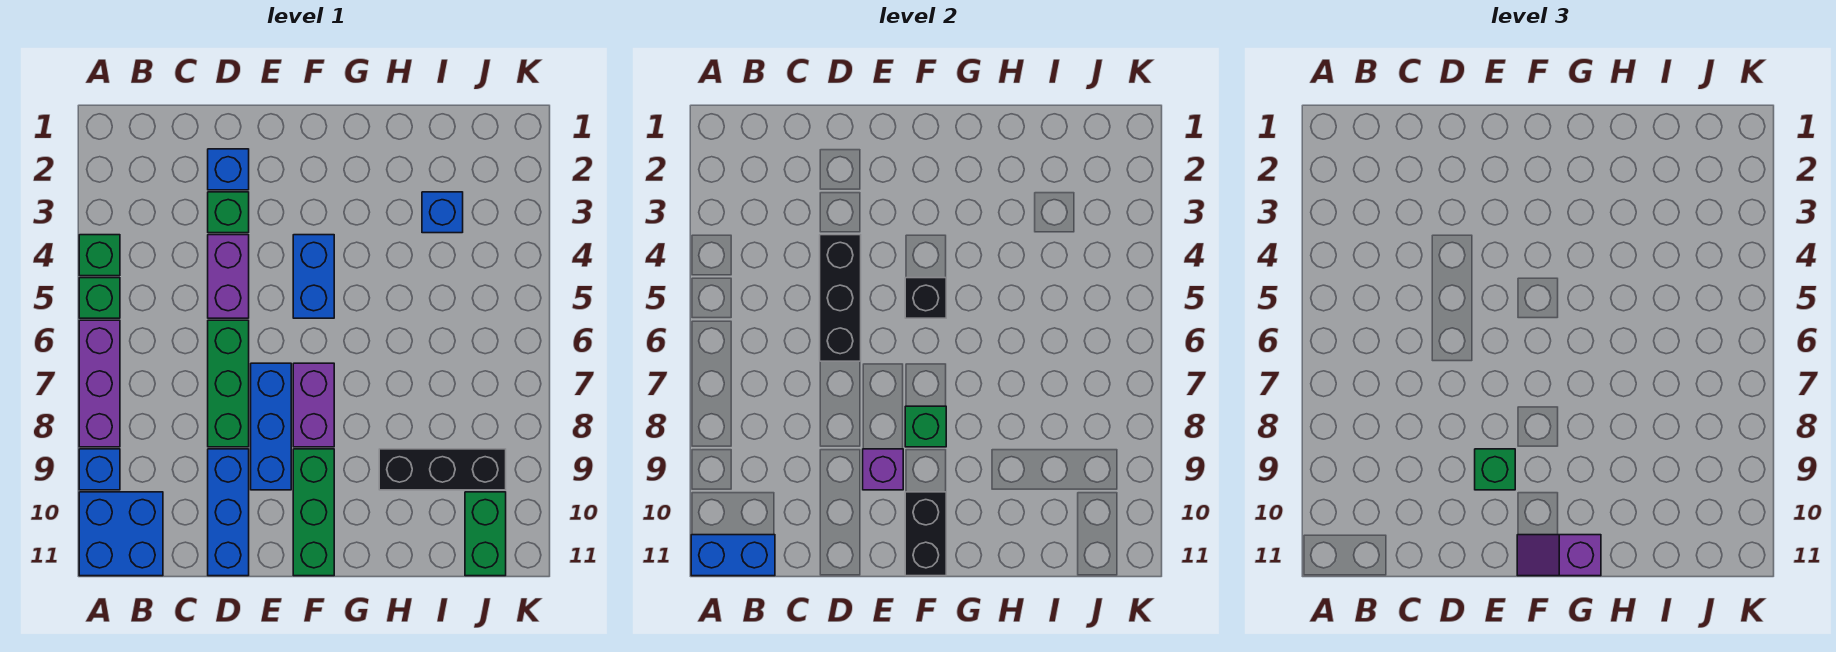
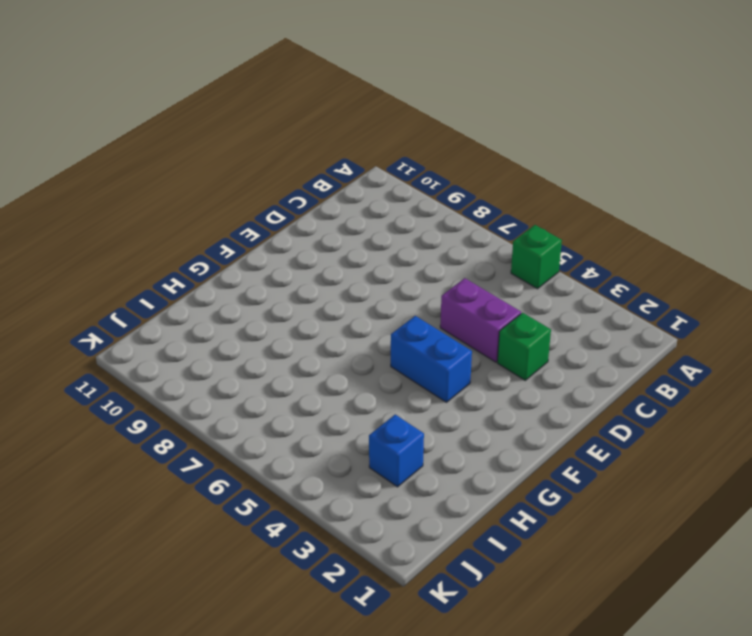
none -> green brick A4 level 1
none -> purple brick A6:A8 level 1
none -> blue brick A9 level 1

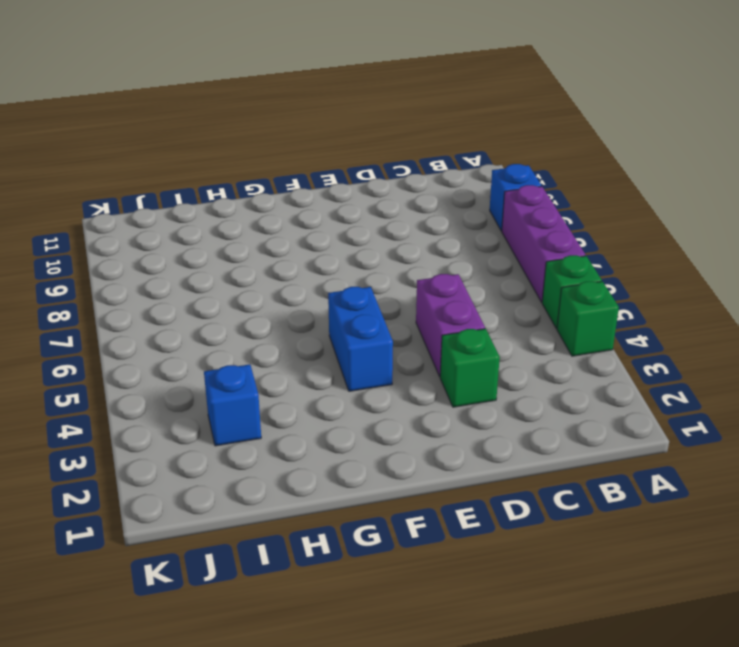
none -> blue brick A10:B11 level 1
none -> blue brick D2 level 1
none -> green brick D6:D8 level 1

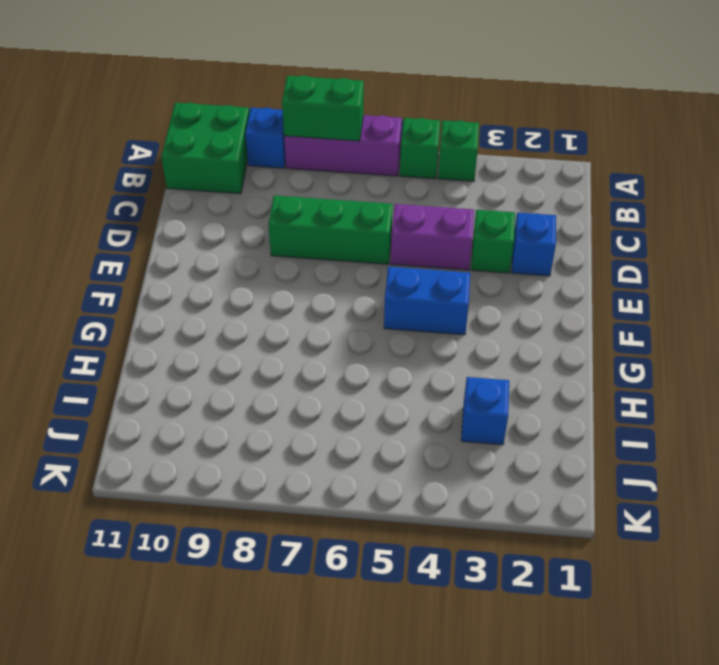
green brick A7:A8 level 2 -> green brick J10:J11 level 1
green brick A10:B11 level 1 -> blue brick A10:B11 level 1
none -> blue brick D9:D11 level 1
none -> blue brick E7:E9 level 1
none -> purple brick F7:F8 level 1

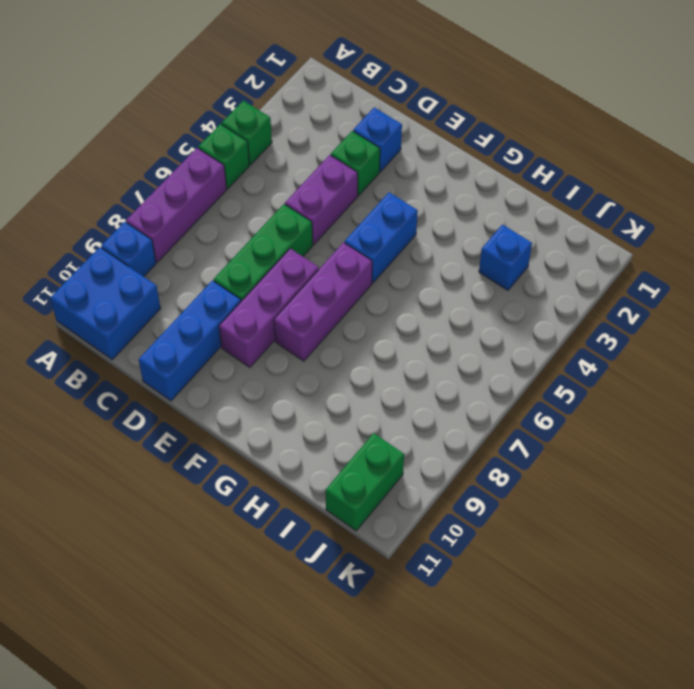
purple brick E7:E9 level 1 -> blue brick E7:E9 level 1
purple brick F6:F8 level 1 -> purple brick F7:F8 level 1
none -> green brick F9:F11 level 1
none -> black brick H9:J9 level 1
none -> blue brick A11:B11 level 2

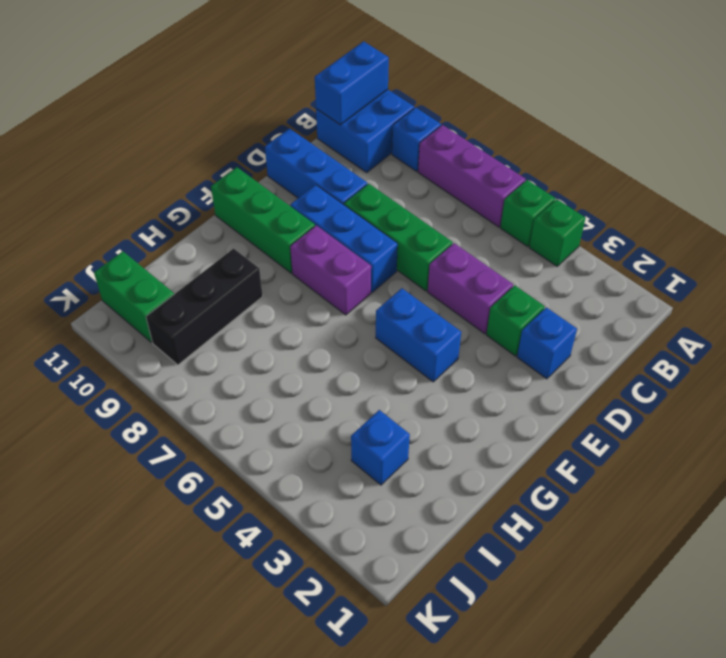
none -> black brick D4:D6 level 2
none -> purple brick E9 level 2
none -> black brick F5 level 2

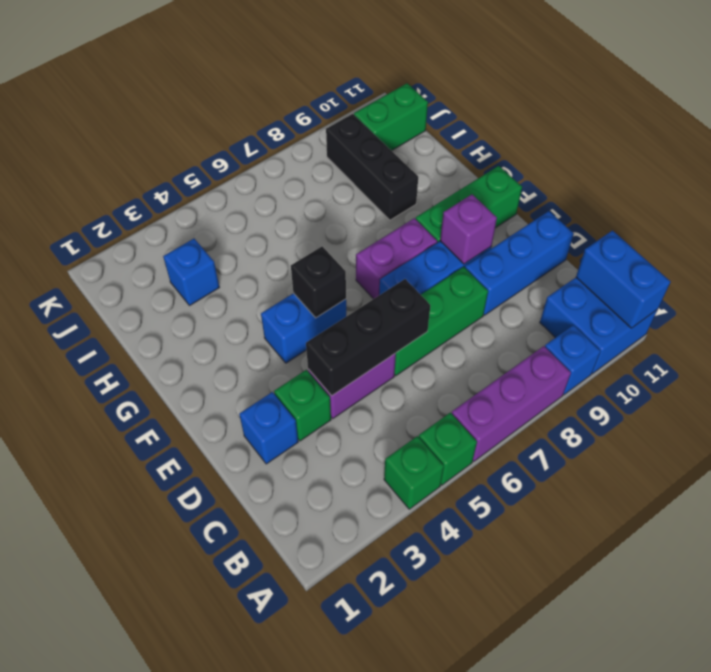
none -> green brick F8 level 2
none -> black brick F10:F11 level 2
none -> green brick E9 level 3

